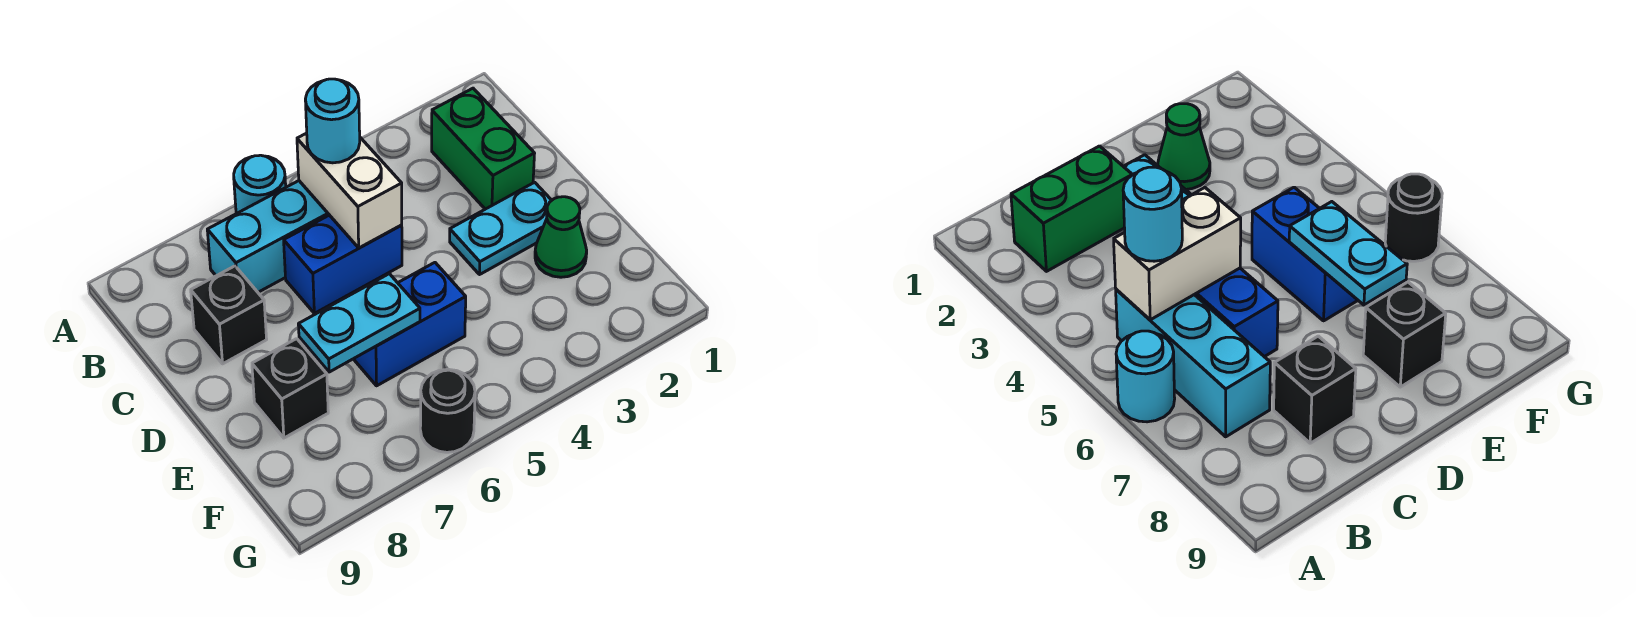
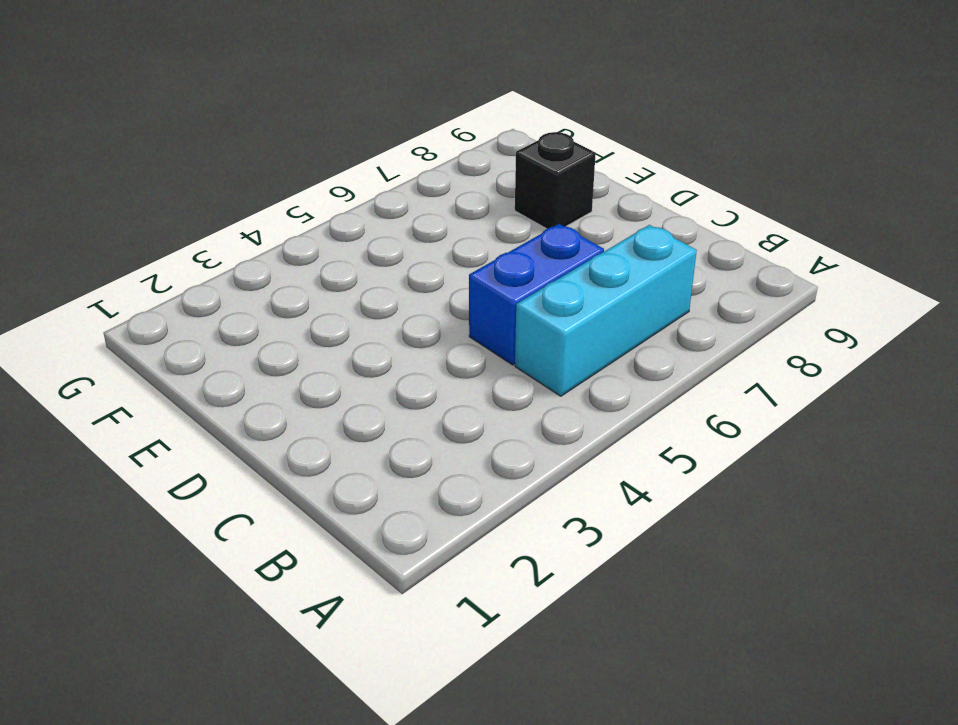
none -> cyan round brick A6 level 1
none -> green brick B2:C2 level 1
none -> black brick C8 level 1

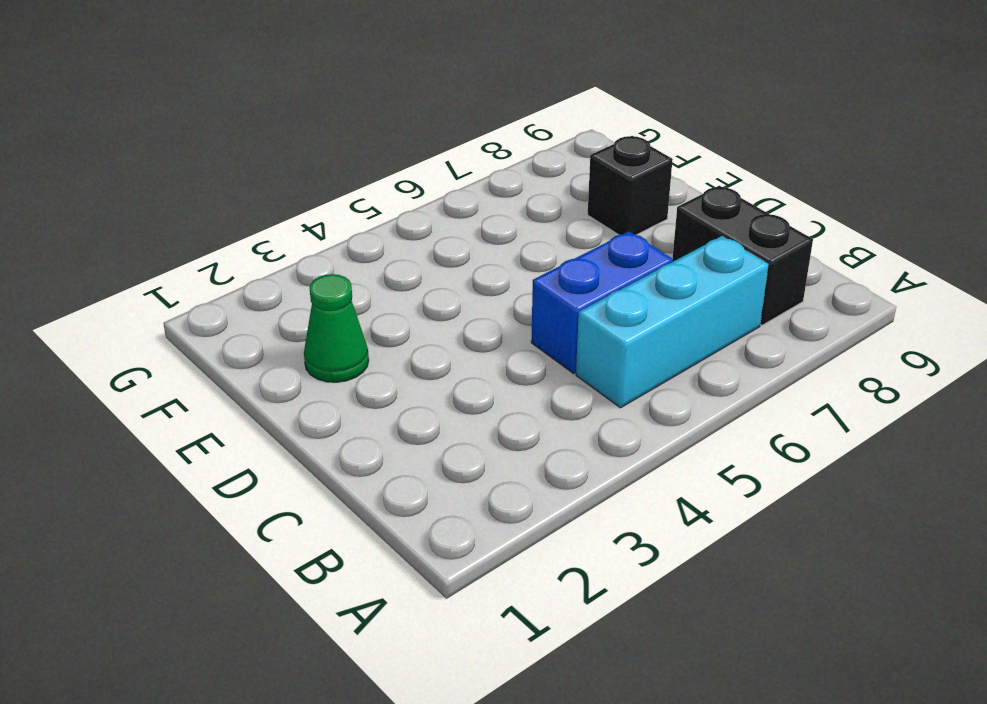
black brick B8:C8 level 1 -> black brick C8 level 1
none -> cyan round brick A6 level 1
none -> green brick B2:C2 level 1
none -> cyan plate D2:D3 level 1

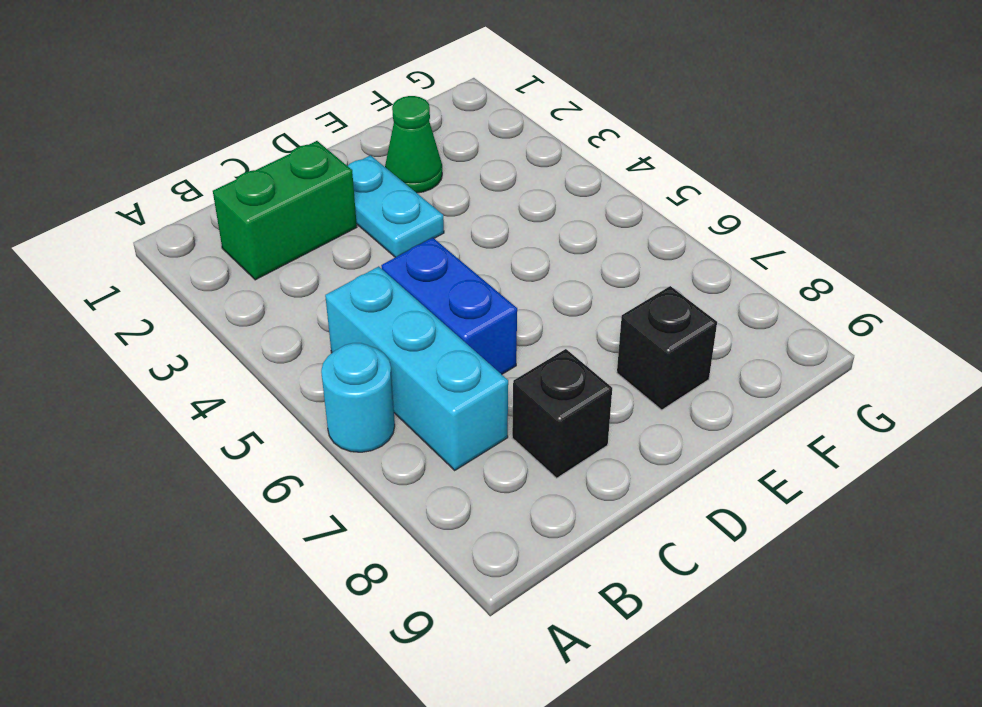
none -> blue brick E5:E6 level 1
none -> black round brick G6 level 1
none -> white brick B5:C5 level 2

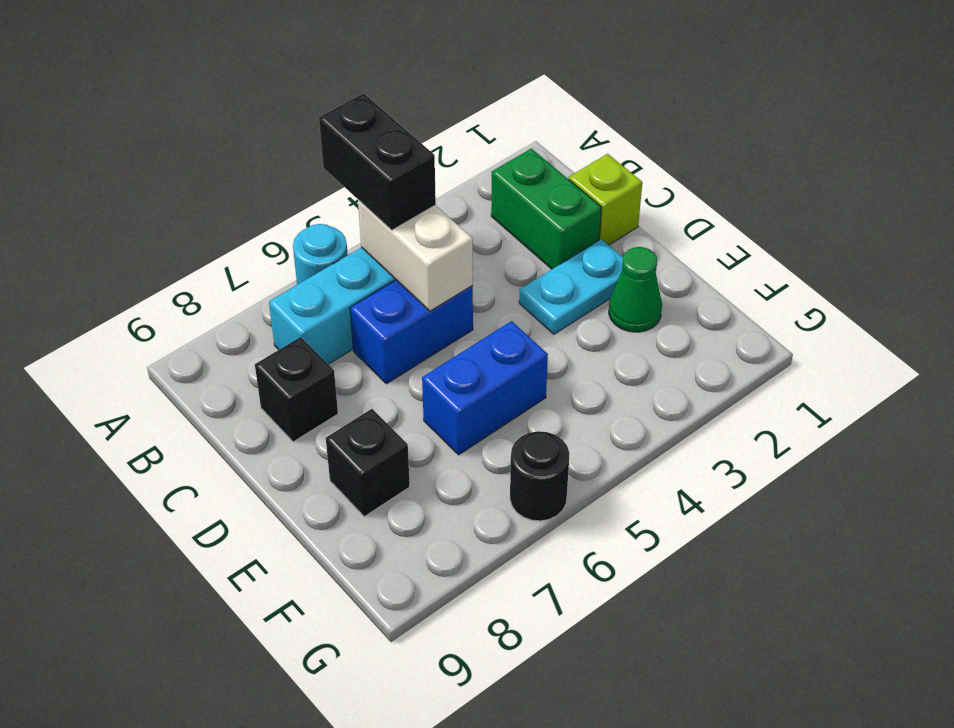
black brick A5:B5 level 3 -> cyan round brick B5 level 3
lime brick C1 level 1 -> none
none -> cyan plate E6:E7 level 2

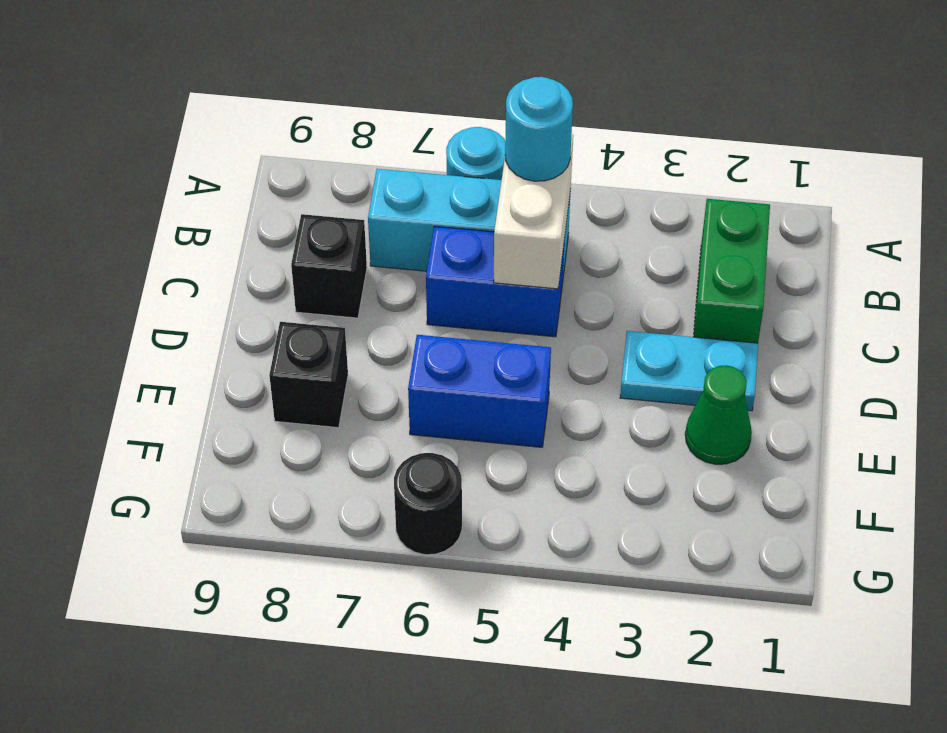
none -> cyan plate E6:E7 level 2

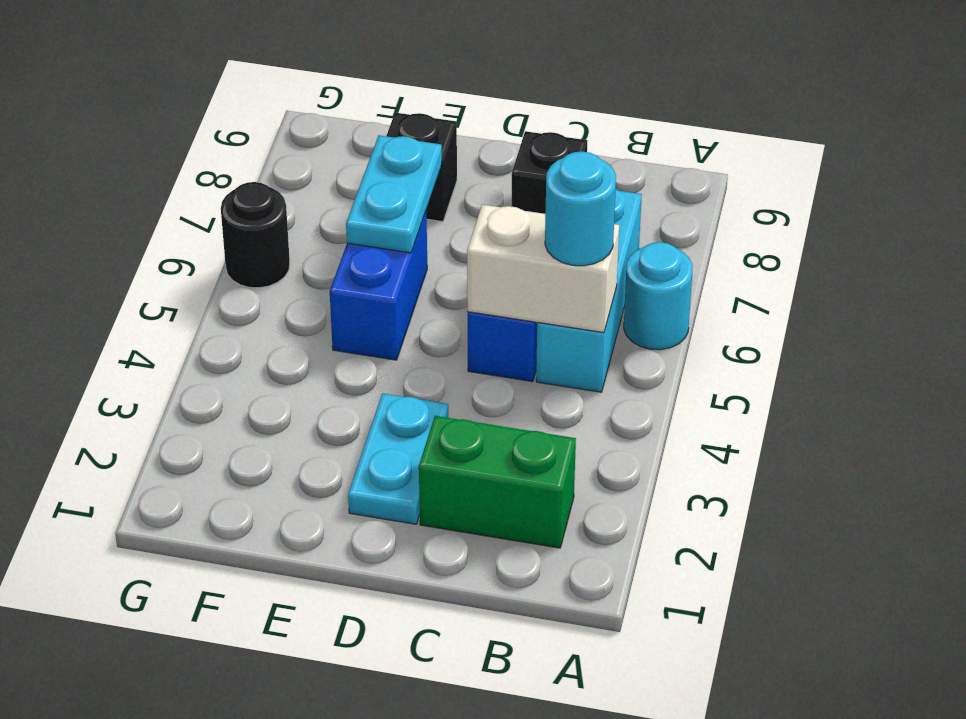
none -> green cone E2 level 1

